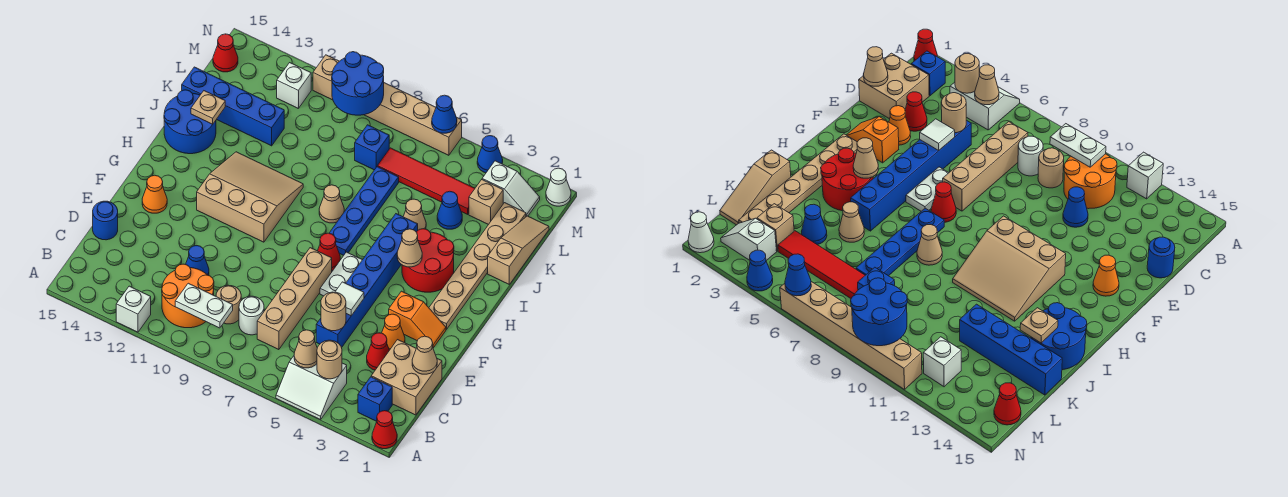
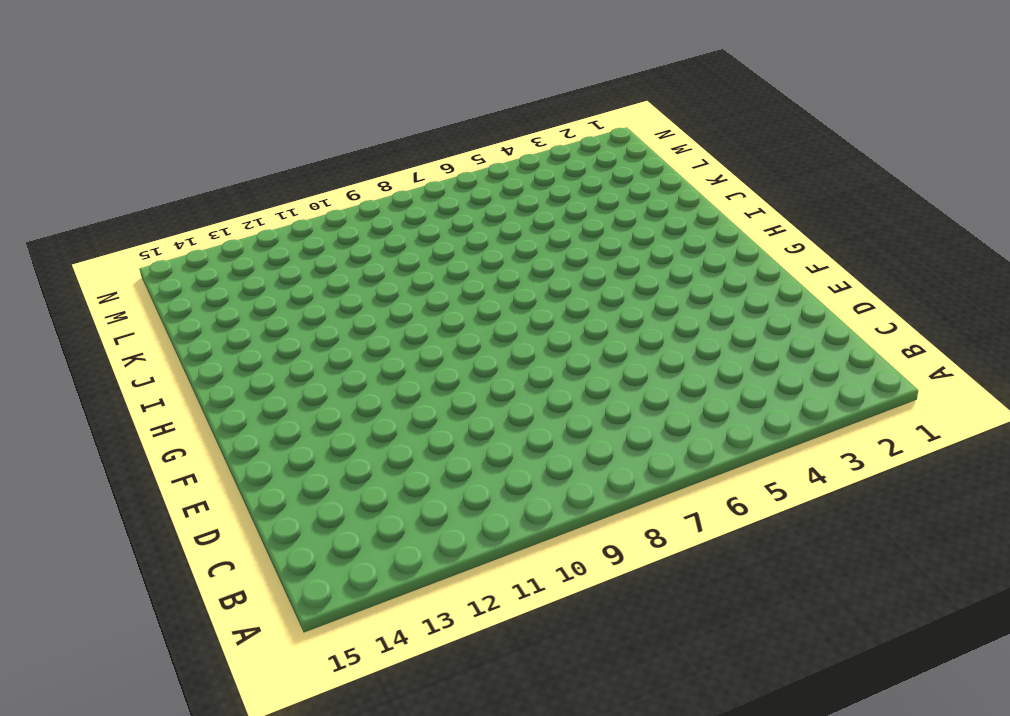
none -> red cone A1 level 1
none -> white slope A4:B5 level 1 top B
none -> white brick A12 level 1
none -> blue brick B2 level 1

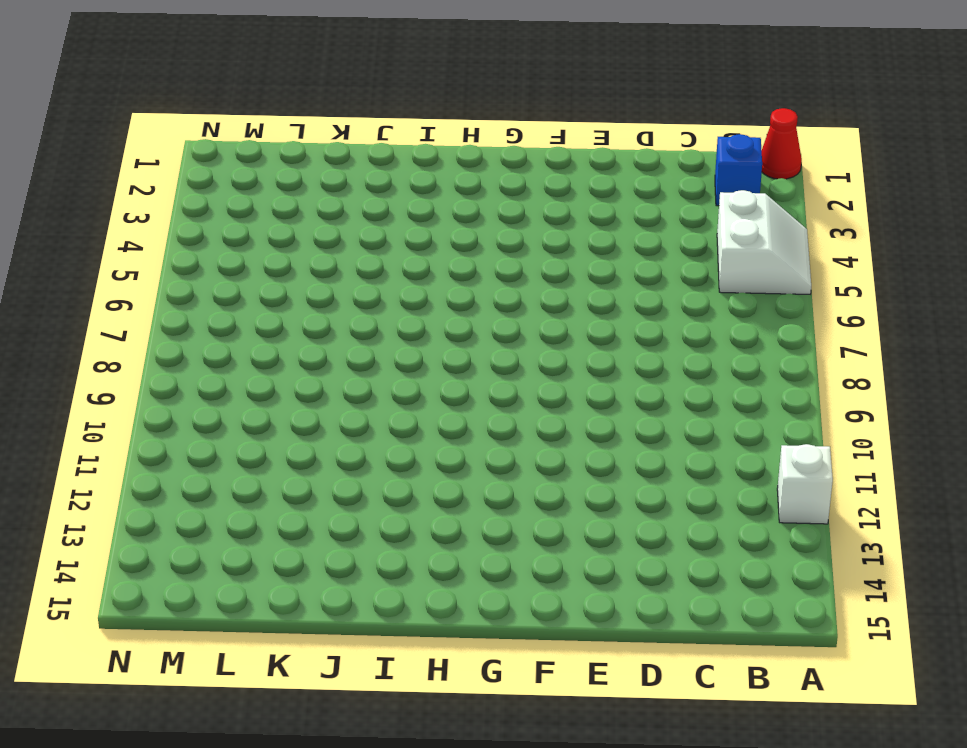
none -> orange round brick B10:C11 level 1
none -> tan brick C1:D2 level 1
none -> tan brick C7:F7 level 1
none -> white round brick C8 level 1

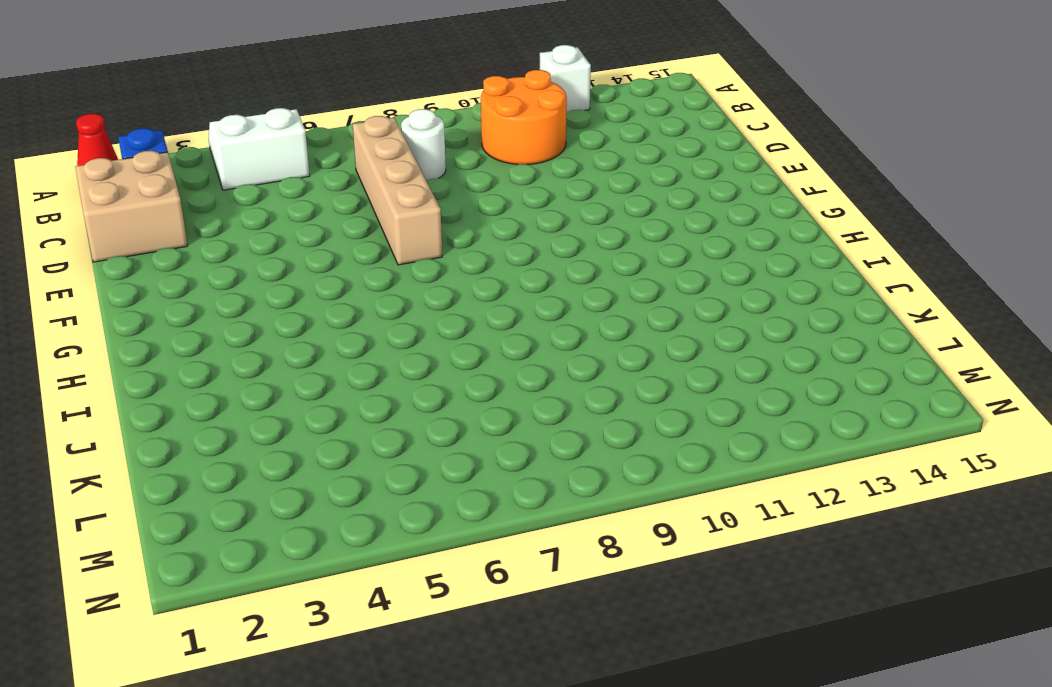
none -> tan round brick C9 level 1
none -> red cone D3 level 1
none -> blue brick D5:I5 level 1
none -> blue cone D11 level 1

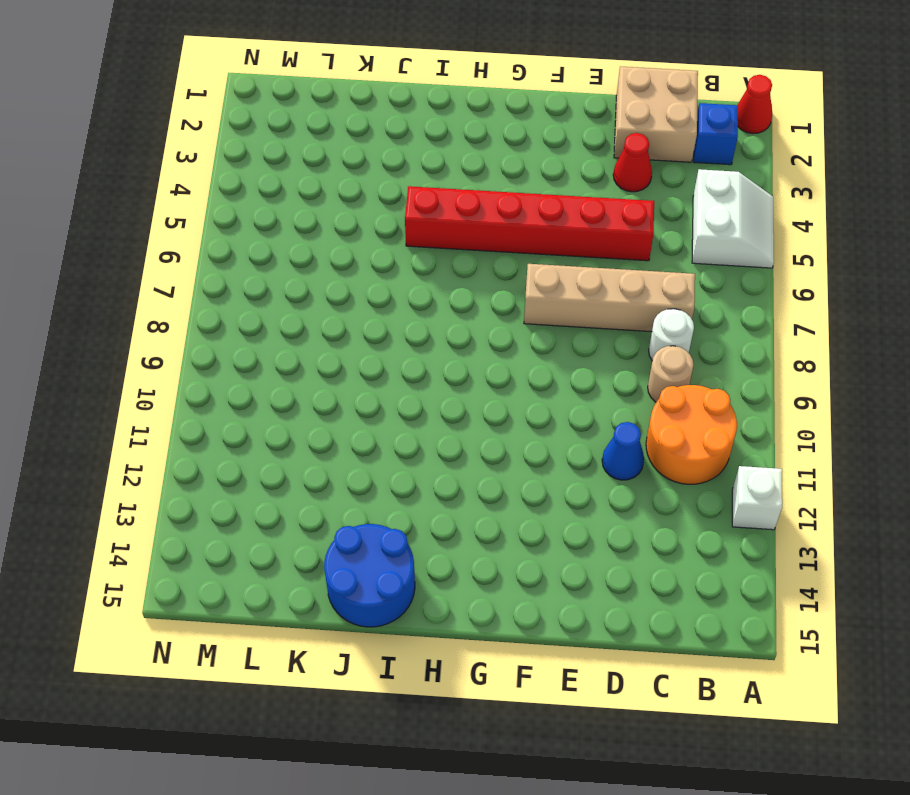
red brick D5:I5 level 1 -> blue brick D5:I5 level 1
none -> blue round brick D15 level 1
none -> orange cone E3 level 1
none -> orange slope F2:F3 level 1 top 3
none -> white plate F6:G6 level 1

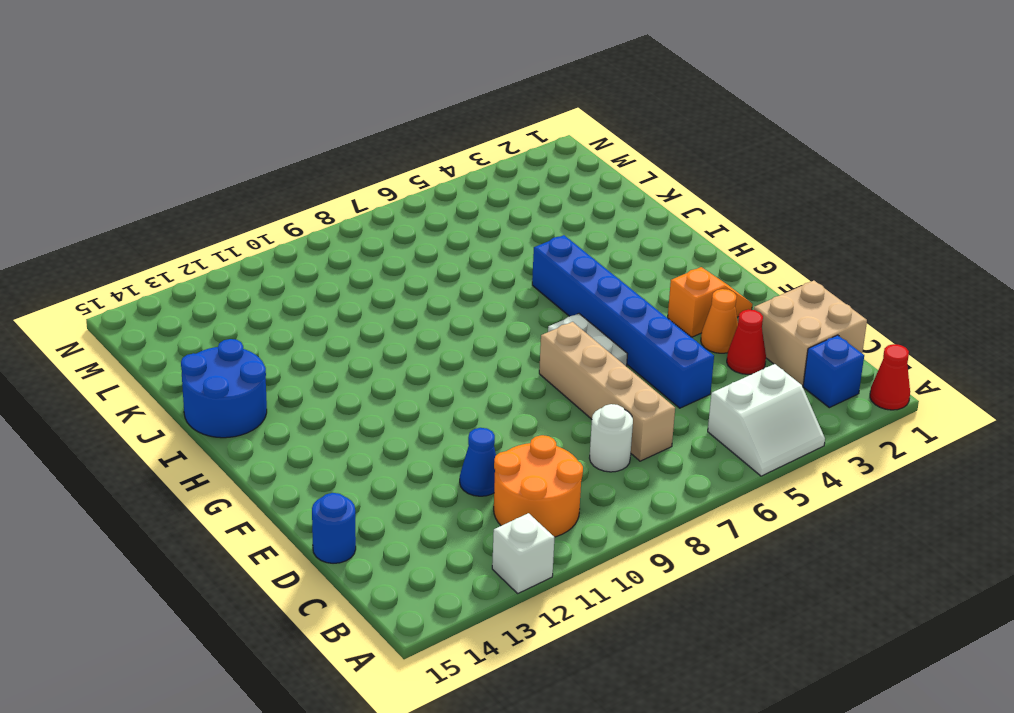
none -> tan round brick C9 level 1
none -> orange cone F14 level 1
none -> tan plate G2:L2 level 1
none -> red cone G7 level 1

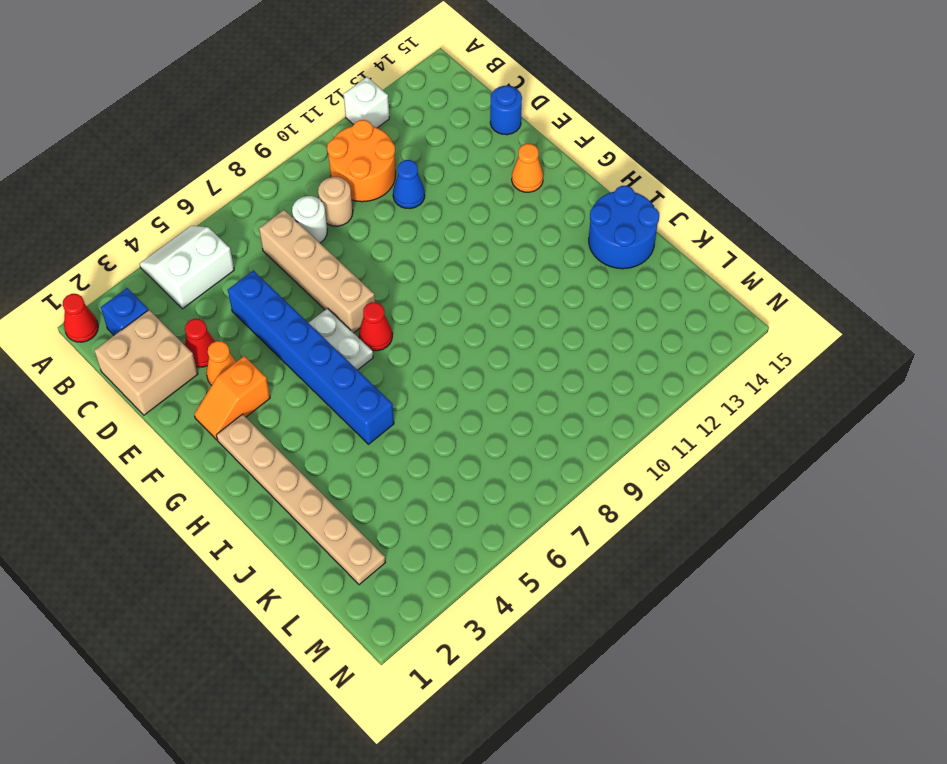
none -> tan slope G10:I12 level 1 top G
none -> red round brick H3:I4 level 1
none -> blue plate H7:K7 level 1
none -> tan cone I8 level 1

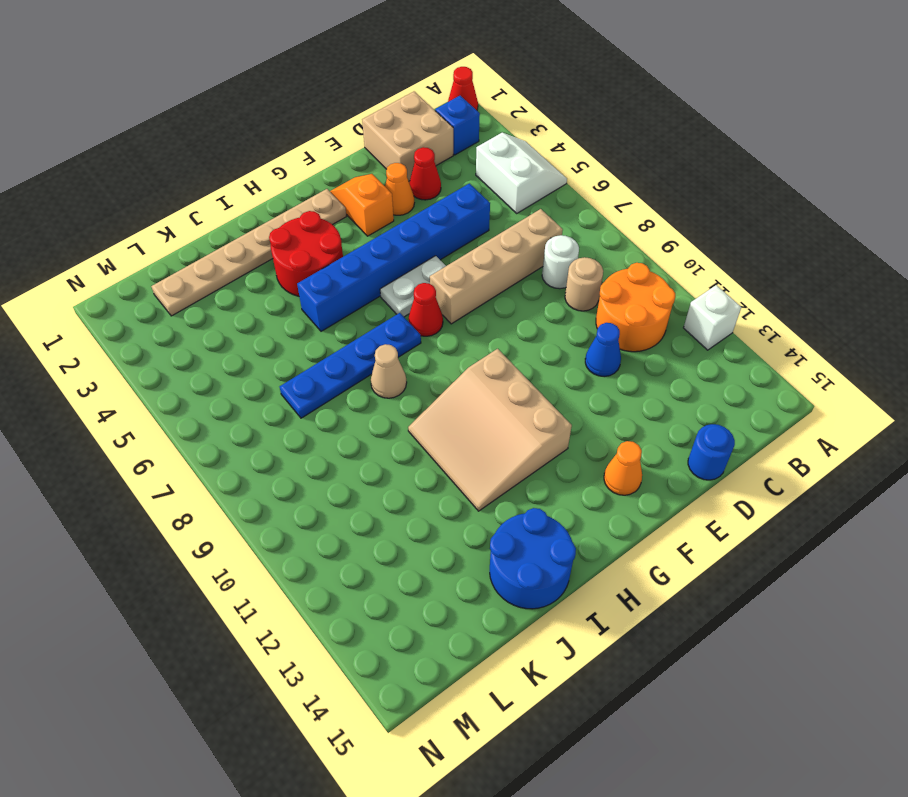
none -> tan slope J1:L1 level 1 top J
none -> tan cone J5 level 1
none -> blue cone K4 level 1
none -> blue brick K12:K15 level 1

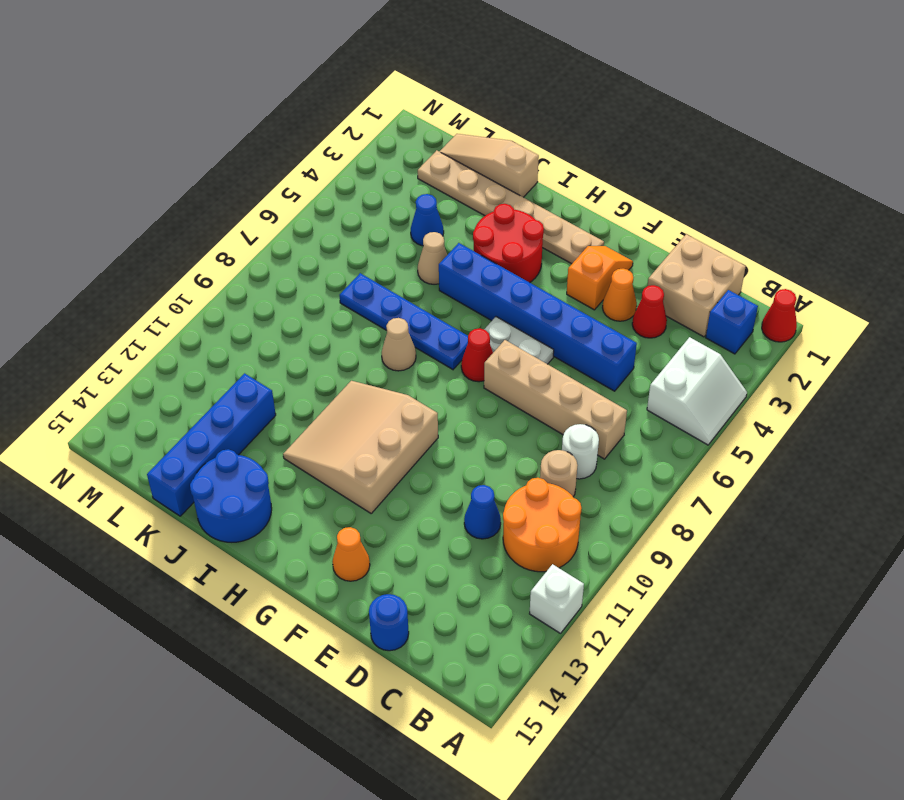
none -> tan brick L3 level 1
none -> red tile L4:L7 level 1
none -> blue brick L8 level 1
none -> white slope M2:M3 level 1 top 3

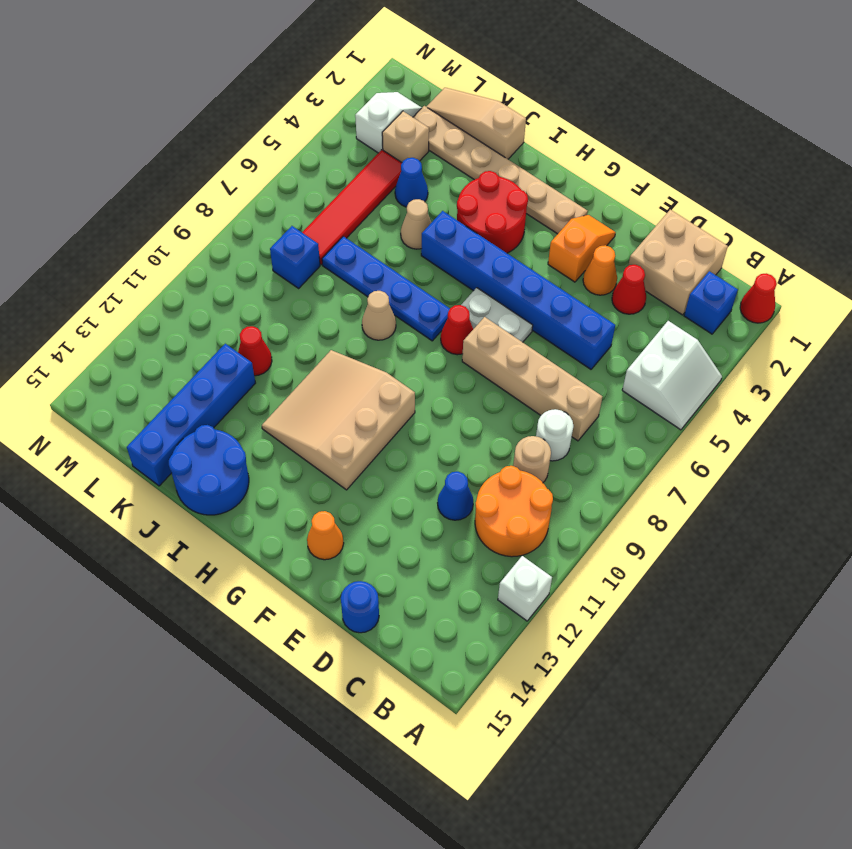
red cone K11 level 1 -> red cone M15 level 1
none -> white brick M12 level 1
none -> white cone N1 level 1
none -> blue cone N4 level 1
none -> tan brick N6:N11 level 1

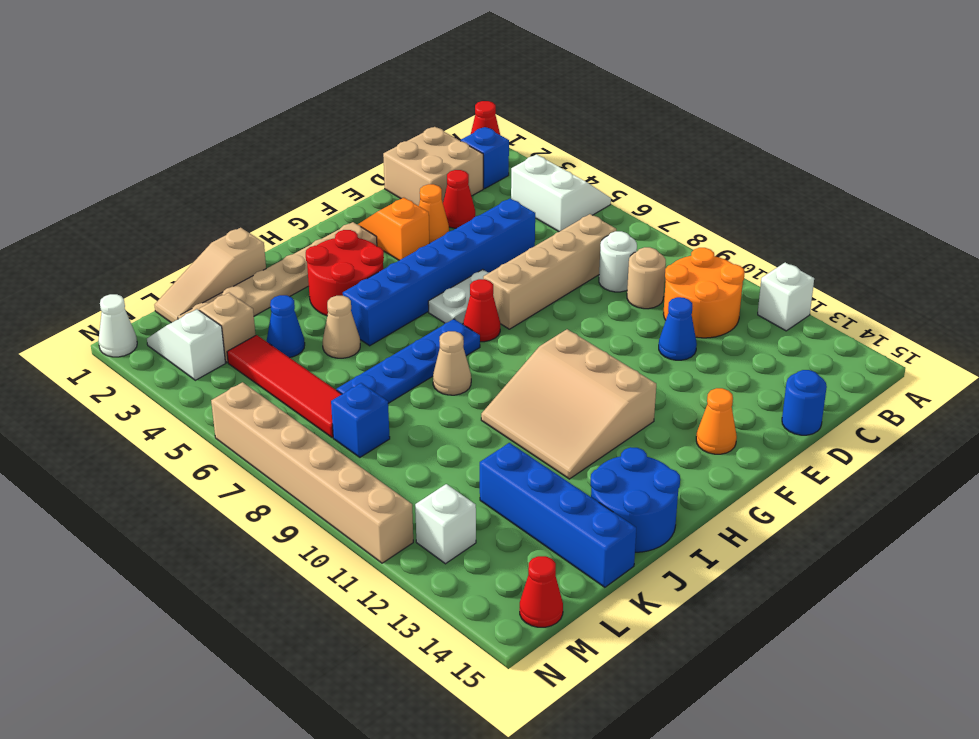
none -> blue cone N4 level 1
none -> tan round brick B4 level 2
none -> tan cone B5 level 2
none -> white plate B9:B10 level 2

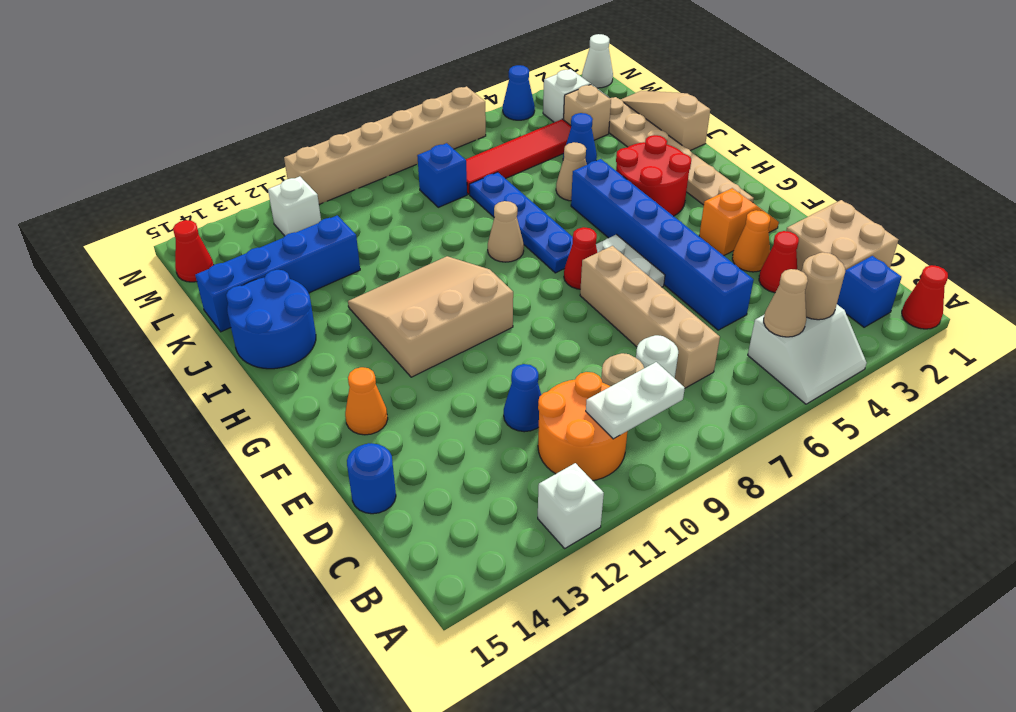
none -> tan cone D1 level 2
none -> tan round brick D5 level 2
none -> white tile E5 level 2
none -> tan cone H4 level 2

